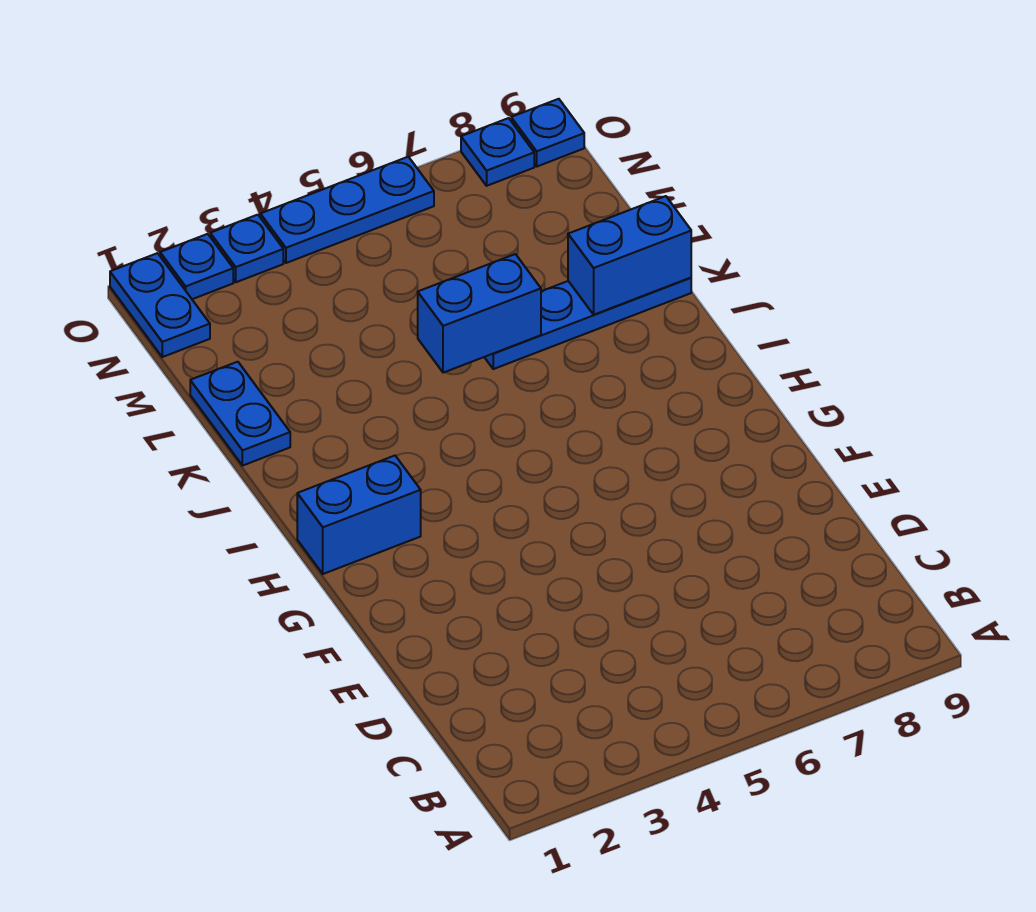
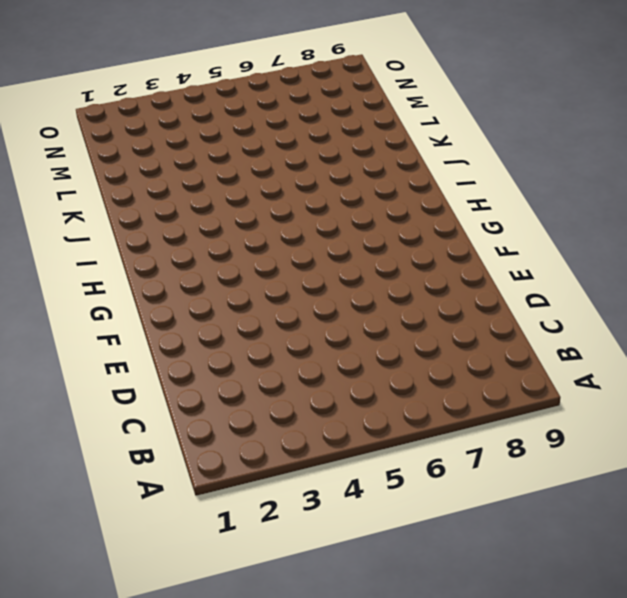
none -> blue brick H1:H2 level 1
none -> blue plate K1:L1 level 1

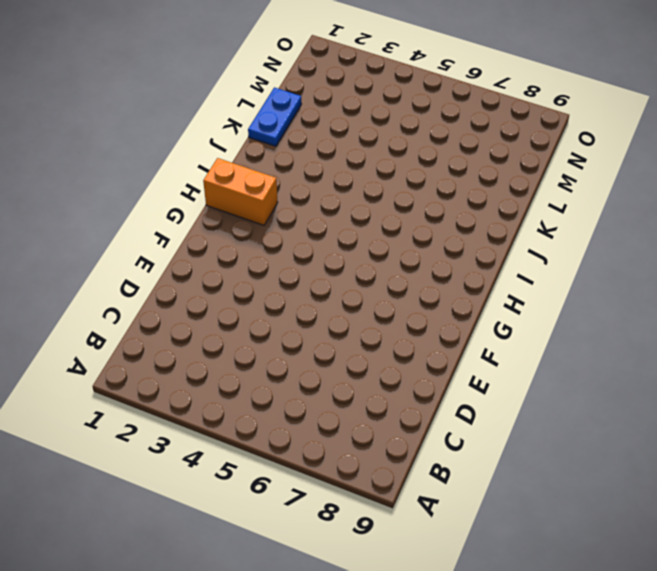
orange brick H1:H2 level 1 -> blue brick H1:H2 level 1
none -> blue plate K6:K9 level 1
none -> blue plate N1:O1 level 1

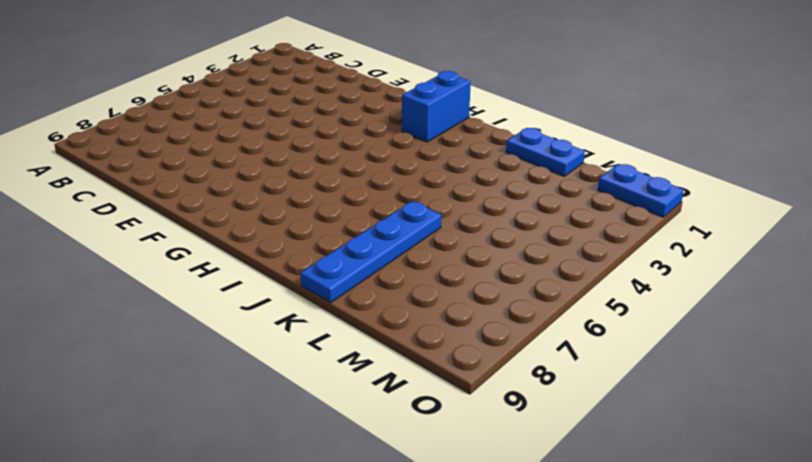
none -> blue plate O2 level 1
none -> blue plate O3 level 1

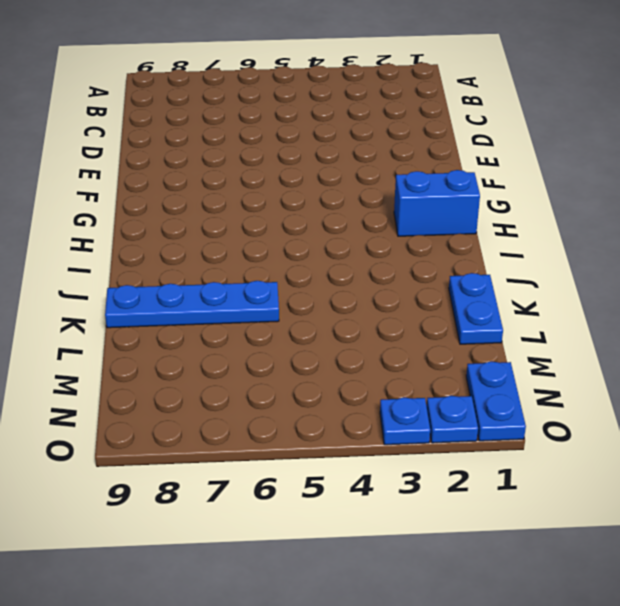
none -> blue plate O4:O6 level 1
none -> blue plate O8 level 1

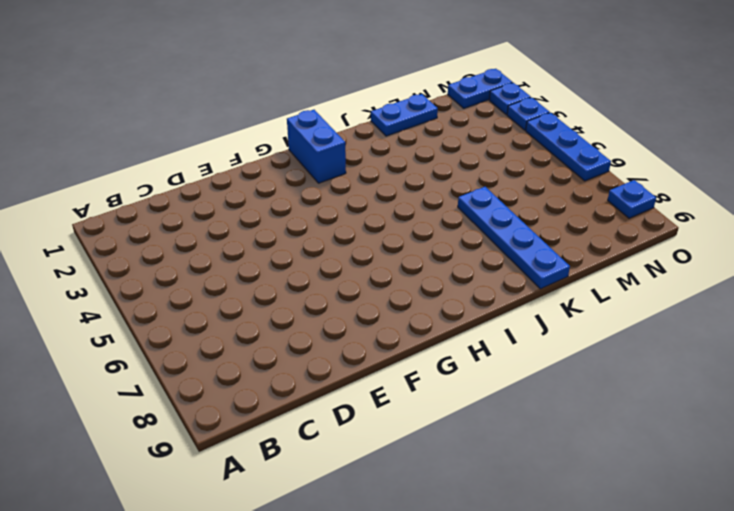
none -> blue plate O9 level 1
none -> blue brick K5:K6 level 2

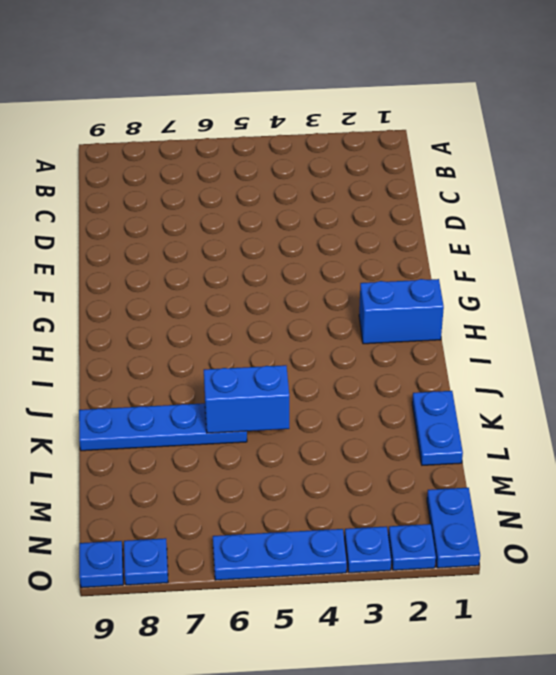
none -> blue brick K8:K9 level 2

